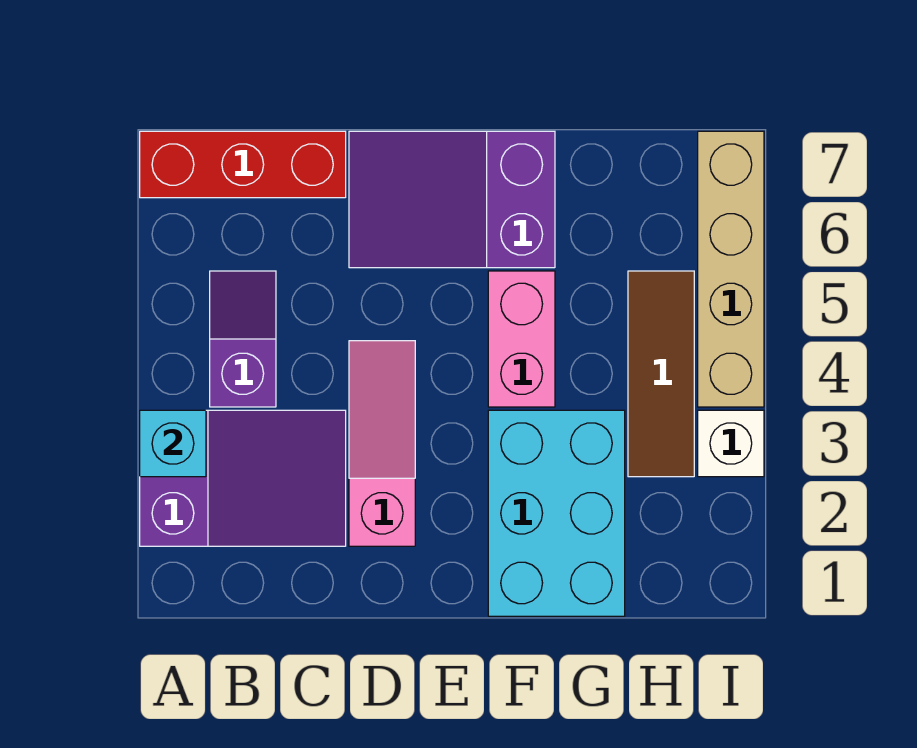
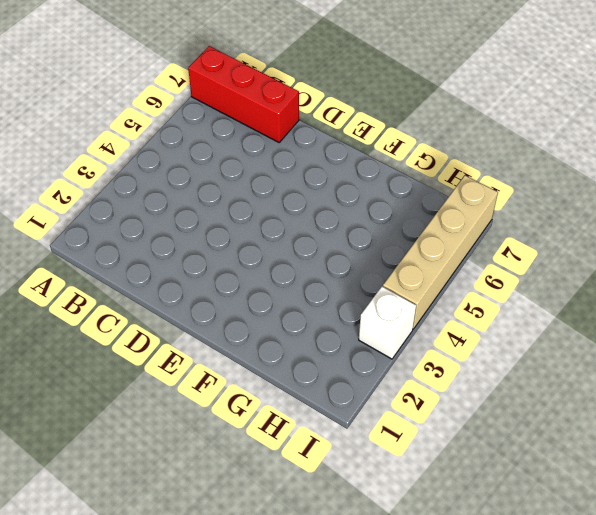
none -> purple slope A2:C3 level 1 top A
none -> purple slope B4:B5 level 1 top 4

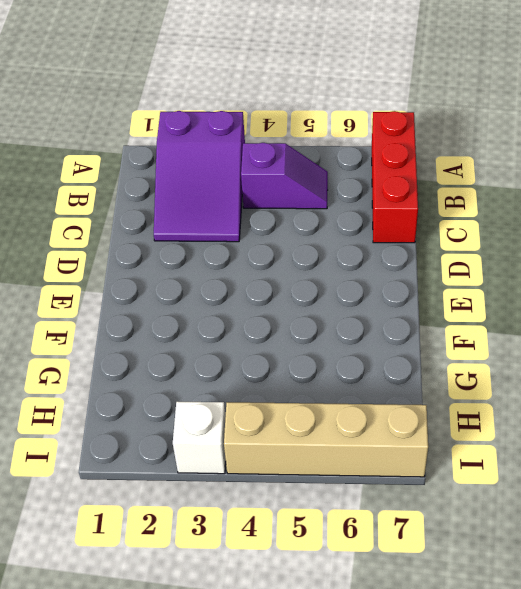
none -> pink slope D2:D4 level 1 top 2
none -> purple slope D6:F7 level 1 top F

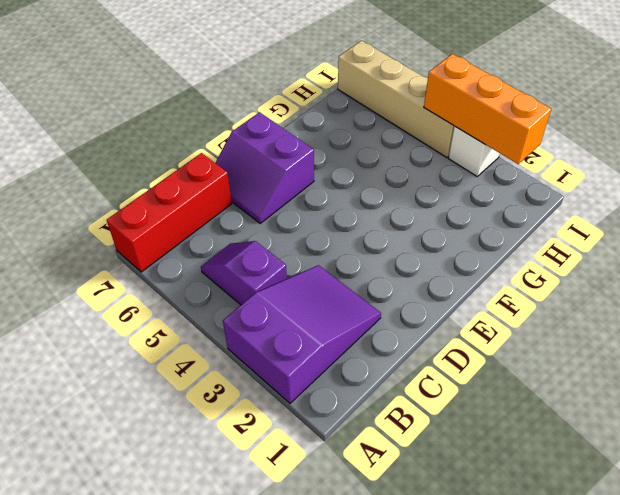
purple slope D6:E7 level 1 top E -> purple slope D6:F7 level 1 top F
orange brick I2:I4 level 2 -> none
none -> pink slope D2:D4 level 1 top 2
none -> cyan brick F1:G3 level 1

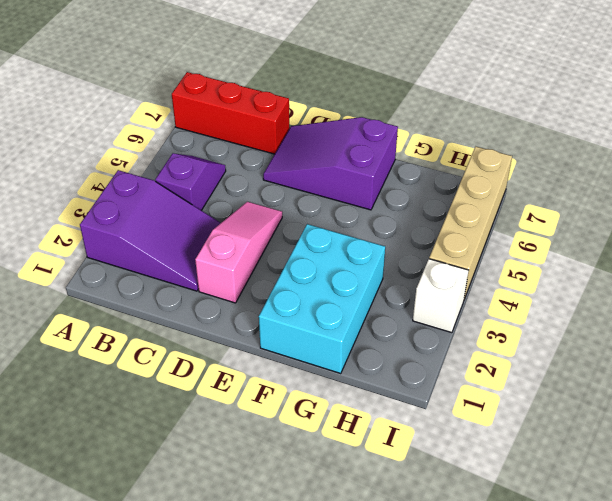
none -> pink brick F4:F5 level 1
none -> brown tile H3:H5 level 1

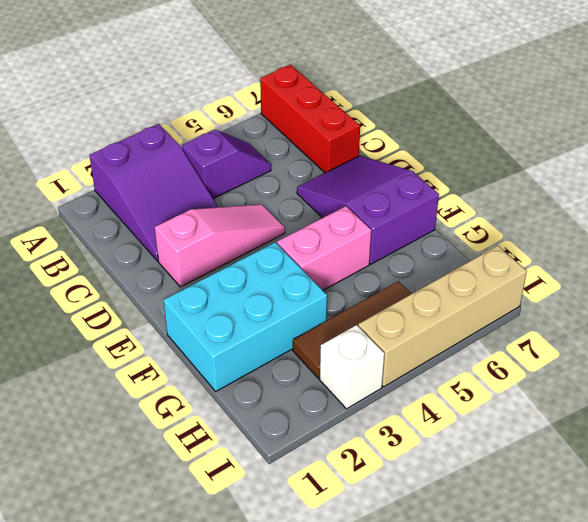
none -> cyan brick A3 level 2

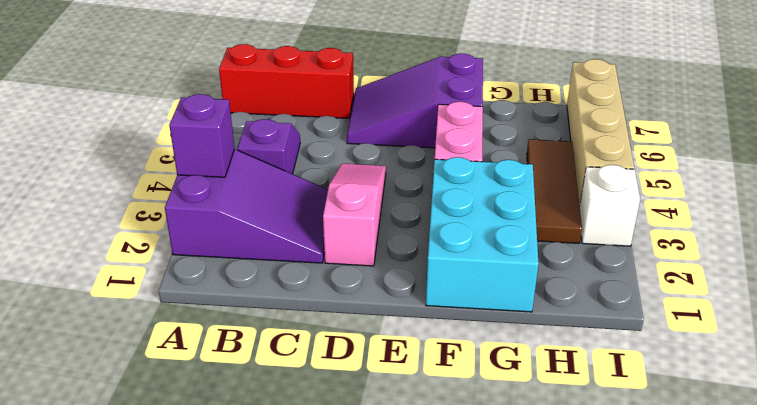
purple brick A3 level 2 -> cyan brick A3 level 2

